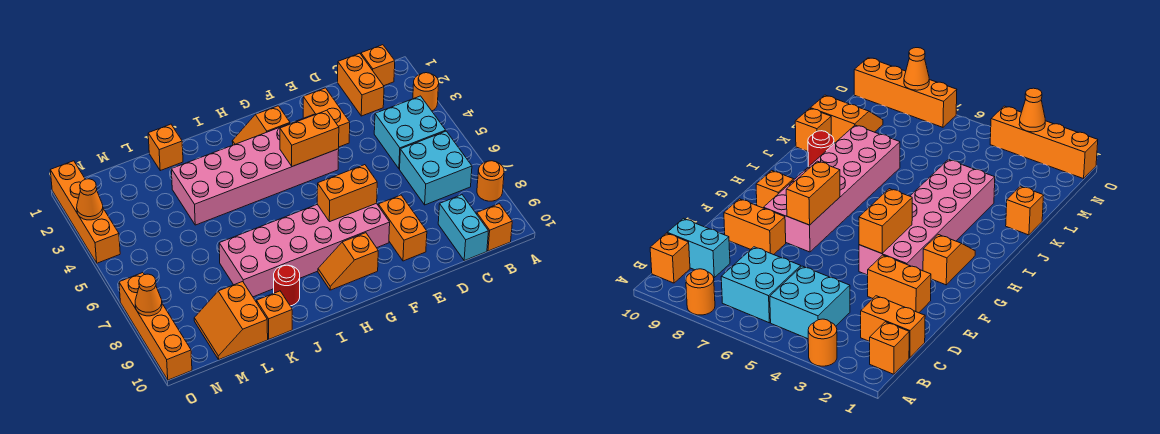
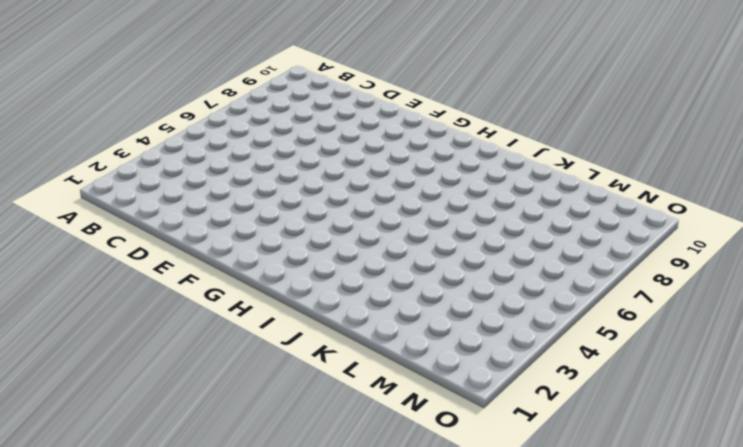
none -> orange round brick A3 level 1
none -> orange round brick A8 level 1
none -> orange brick B1 level 1

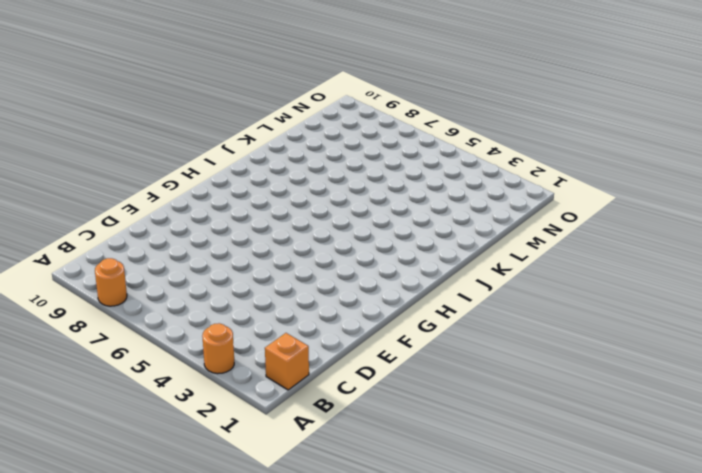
none -> cyan brick B4:C5 level 1
none -> cyan brick B6:C7 level 1
none -> orange brick B10 level 1

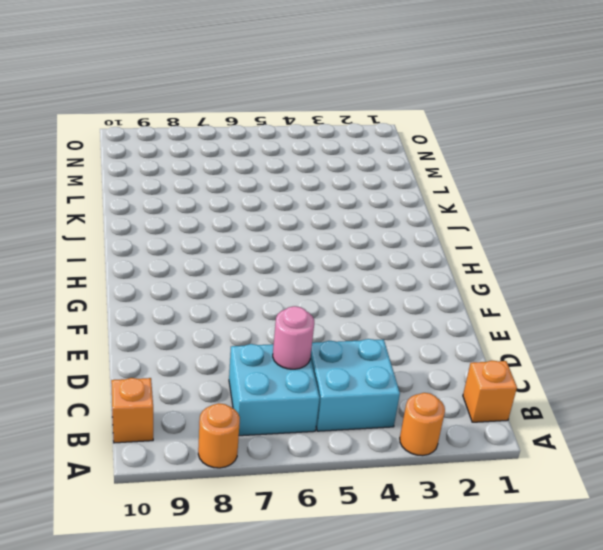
pink round brick C6 level 2 -> none
none -> orange brick C1:C2 level 1
none -> cyan brick C9:C10 level 1
none -> orange brick E2:E3 level 1

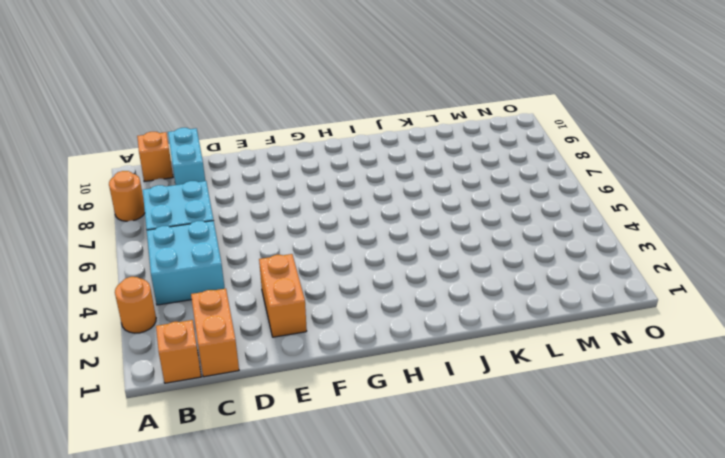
none -> orange brick E8:E9 level 1
none -> pink brick F3:K4 level 1
none -> pink brick F7:K8 level 1

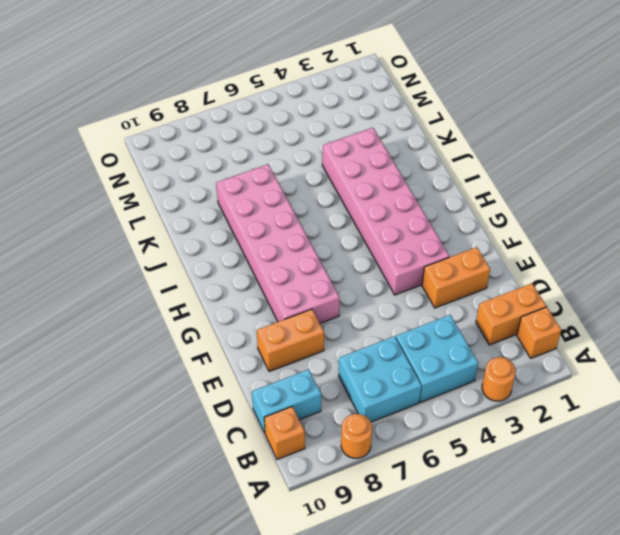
none -> orange slope G2:H2 level 1 top G
none -> orange slope G9:H9 level 1 top G
none -> red round brick J9 level 1

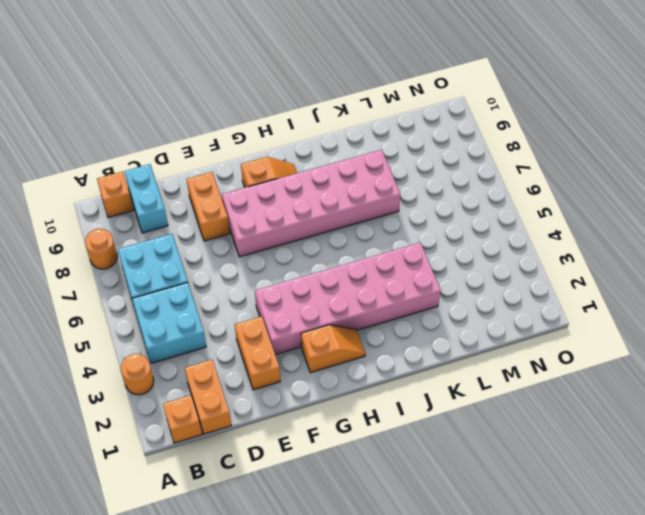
none -> red round brick J9 level 1
none -> orange brick K1 level 1
none -> orange brick K10 level 1

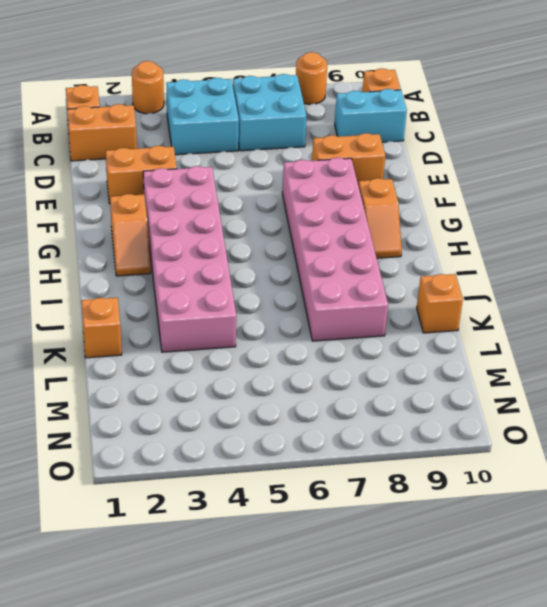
none -> red round brick J9 level 1
none -> orange slope L9:M10 level 1 top L
none -> orange brick O1:O4 level 1

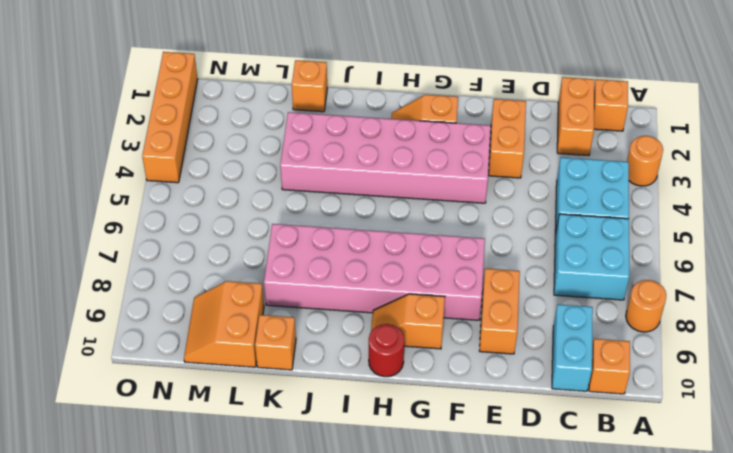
red round brick H10 level 1 -> red round brick J9 level 1
none -> orange brick O7:O10 level 1
none -> orange brick F4:G4 level 2
none -> orange brick F7:G7 level 2

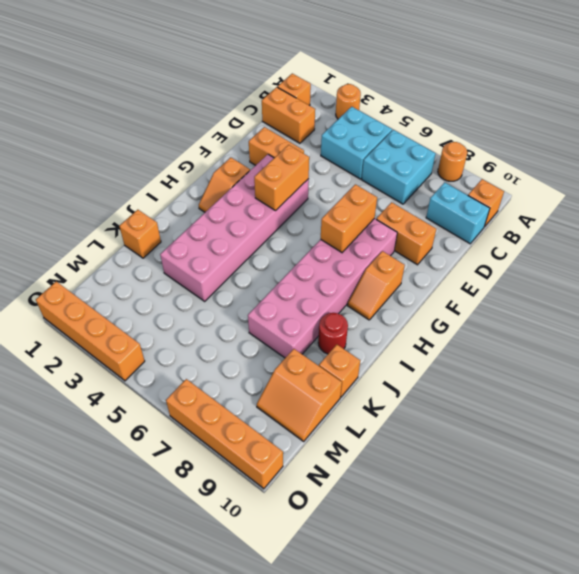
none -> orange cone O3 level 2
none -> orange cone O8 level 2

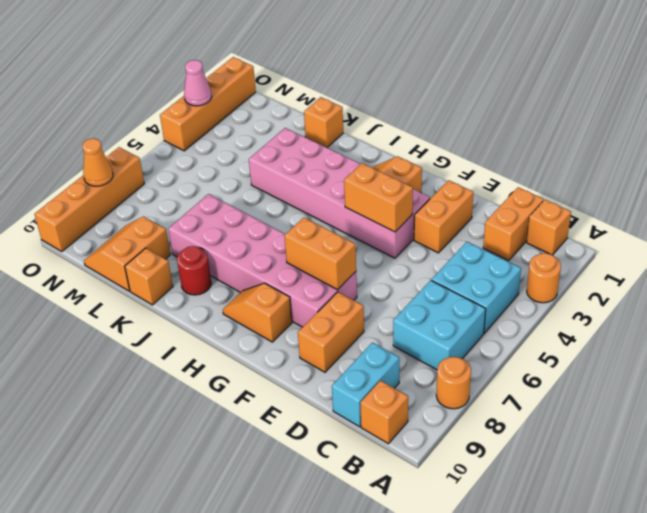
pink cone O3 level 2 -> orange cone O3 level 2

